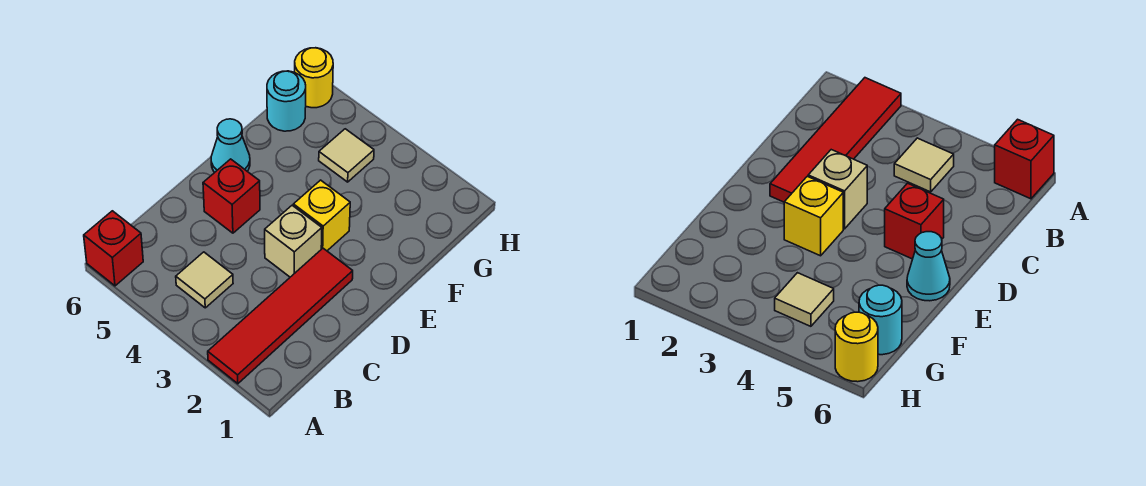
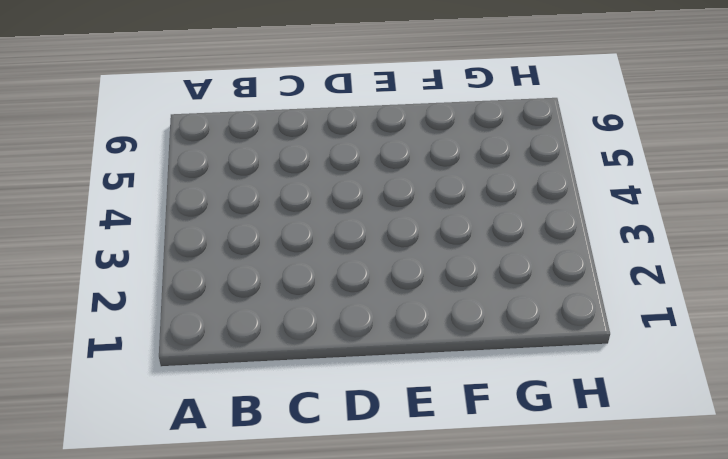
none -> red tile A2:D2 level 1
none -> red brick A6 level 1

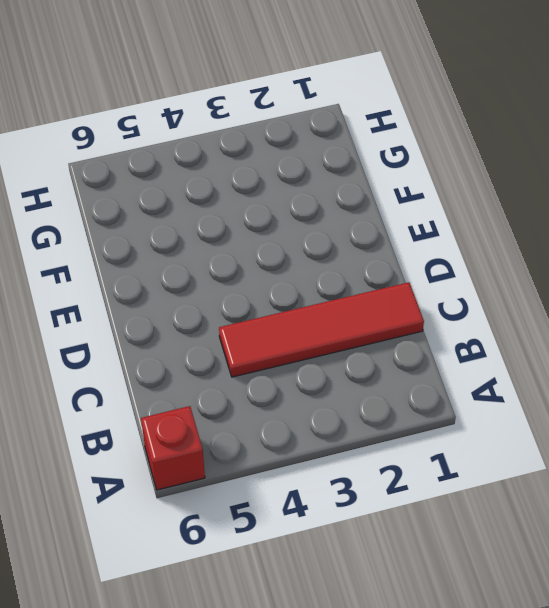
red tile C1:C4 level 1 -> red tile A2:D2 level 1
none -> tan tile B4 level 1
none -> tan brick D3 level 1

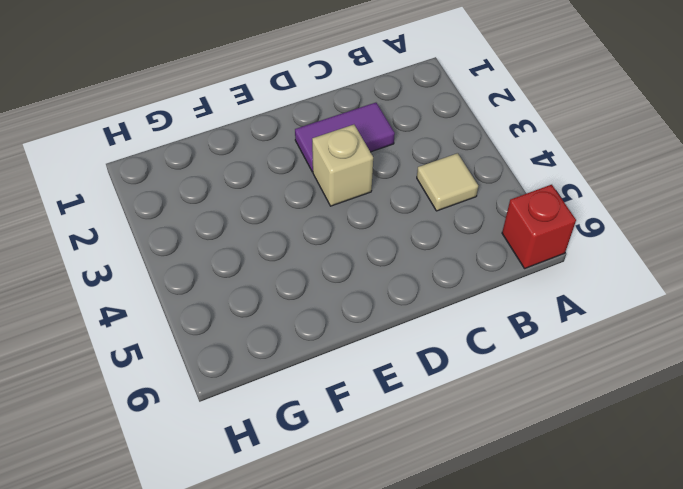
purple tile C2:D2 level 1 -> red tile A2:D2 level 1
none -> red brick D5 level 1
none -> yellow brick E3 level 1

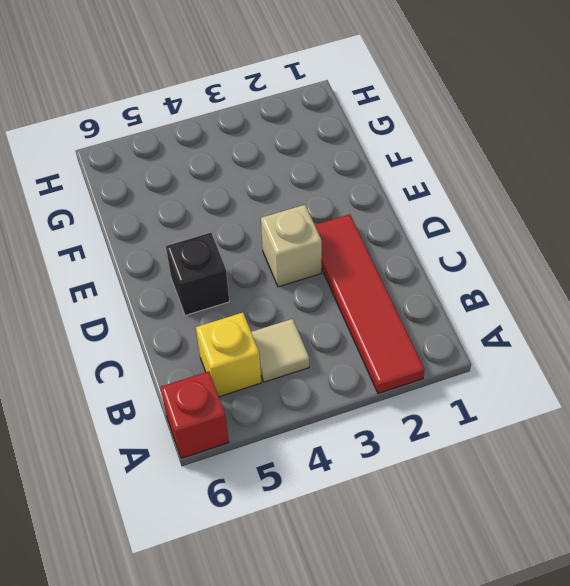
yellow brick B5 level 1 -> yellow brick E3 level 1
black brick D5 level 1 -> red brick D5 level 1
none -> cyan cone E6 level 1
none -> tan tile G4 level 1

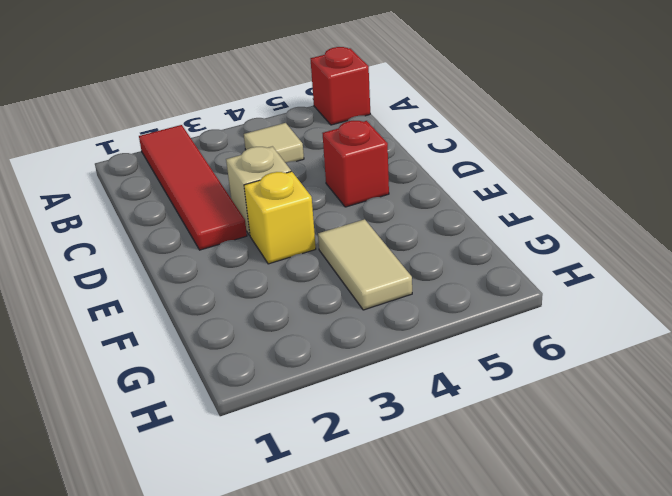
tan tile F4:G4 level 1 -> tan tile G4 level 1
none -> cyan cone E6 level 1
none -> cyan round brick G6 level 1

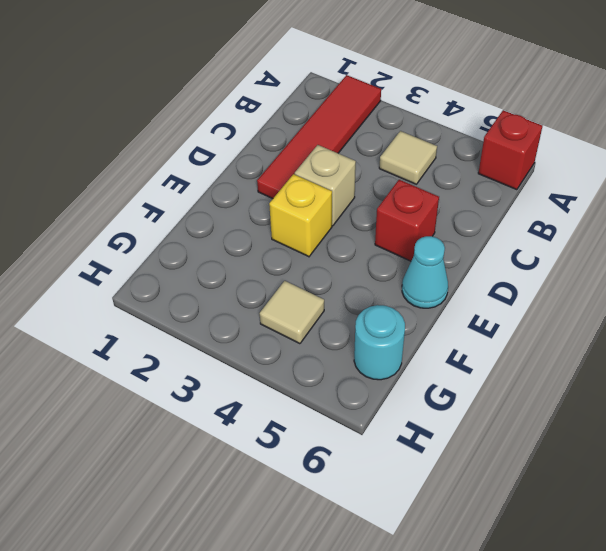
none -> yellow round brick H6 level 1

